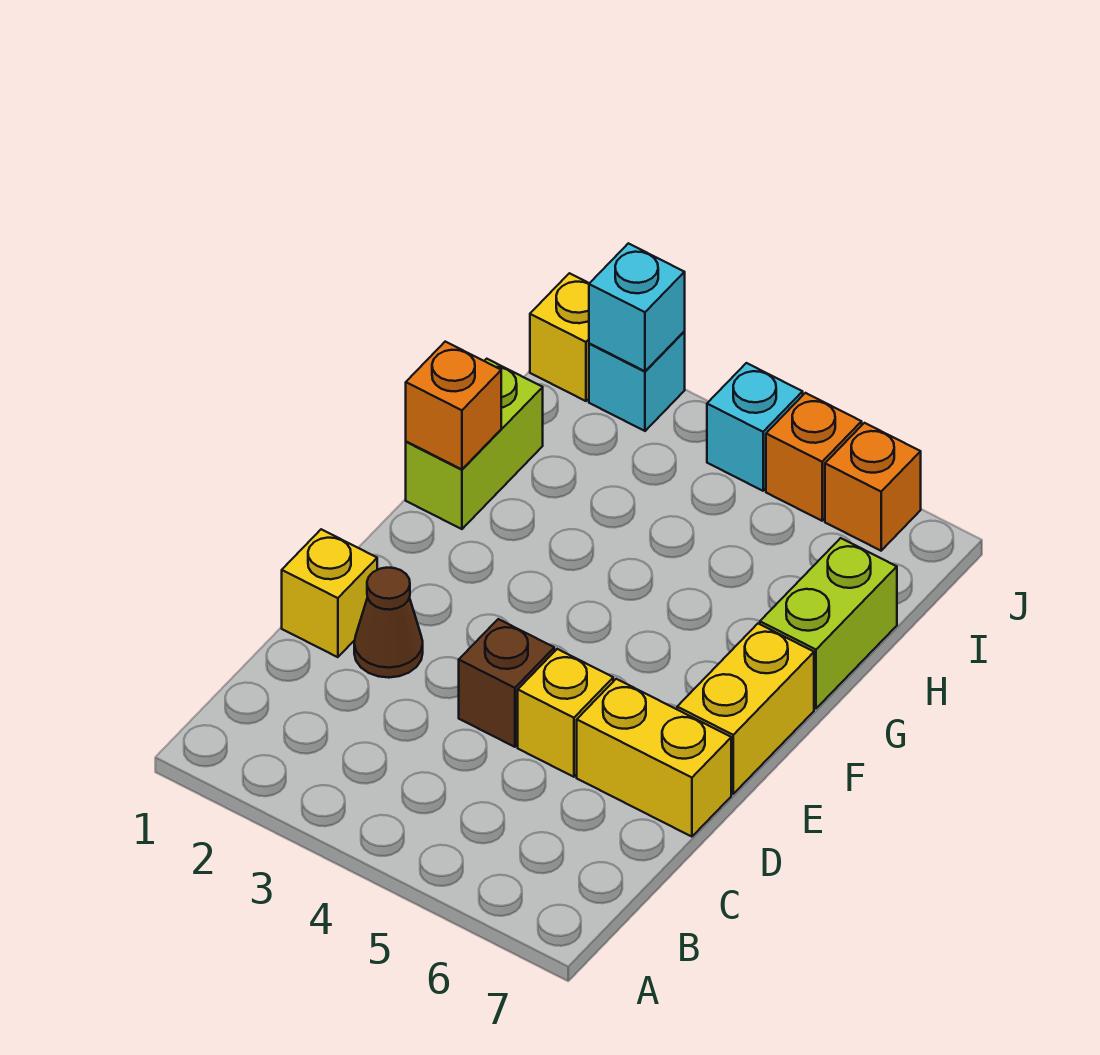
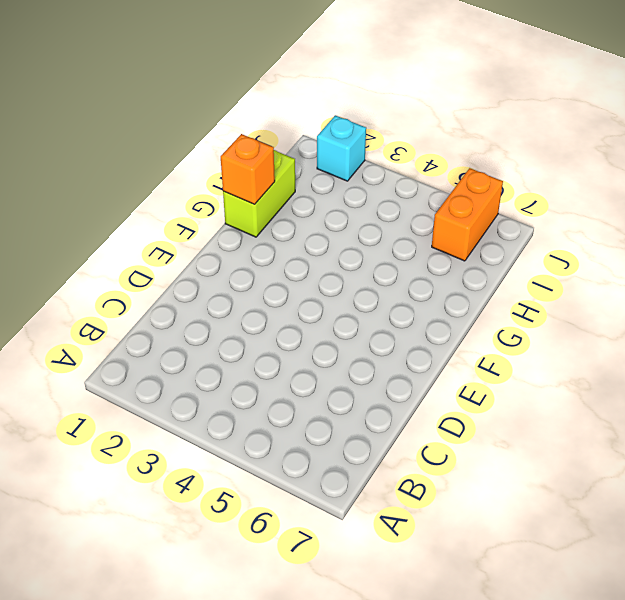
orange brick I6:J6 level 1 -> orange brick J6 level 1
none -> yellow brick D1 level 1
none -> brown cone D2 level 1
none -> brown brick D4 level 1

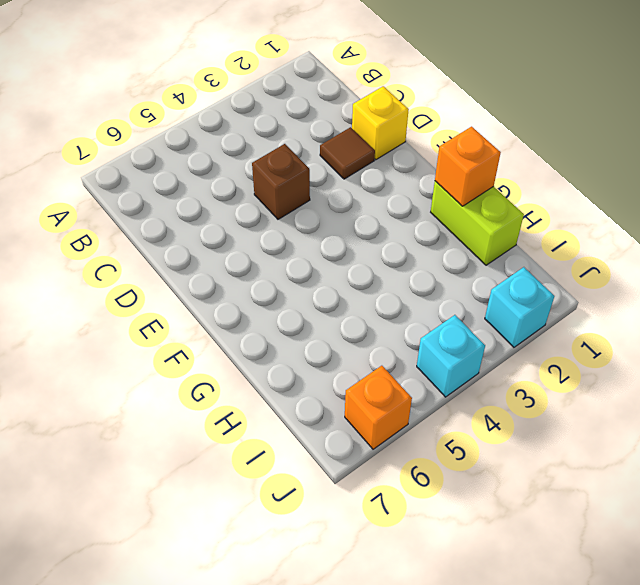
brown tile D2 level 1 -> brown cone D2 level 1
none -> yellow brick D5 level 1
none -> yellow brick D6:D7 level 1
none -> yellow brick E7:F7 level 1

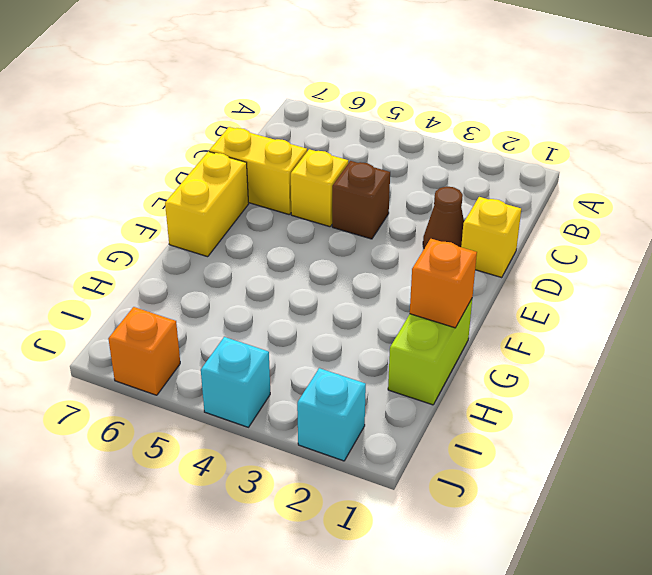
none -> lime brick G7:H7 level 1
none -> yellow brick J1 level 1
none -> orange brick J5 level 1

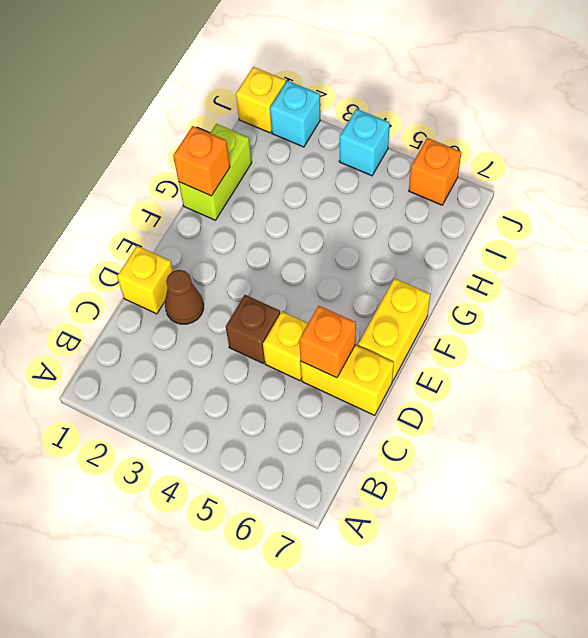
orange brick D6 level 2 -> orange brick J5 level 1
none -> lime brick G7:H7 level 1
none -> cyan brick J2 level 2

